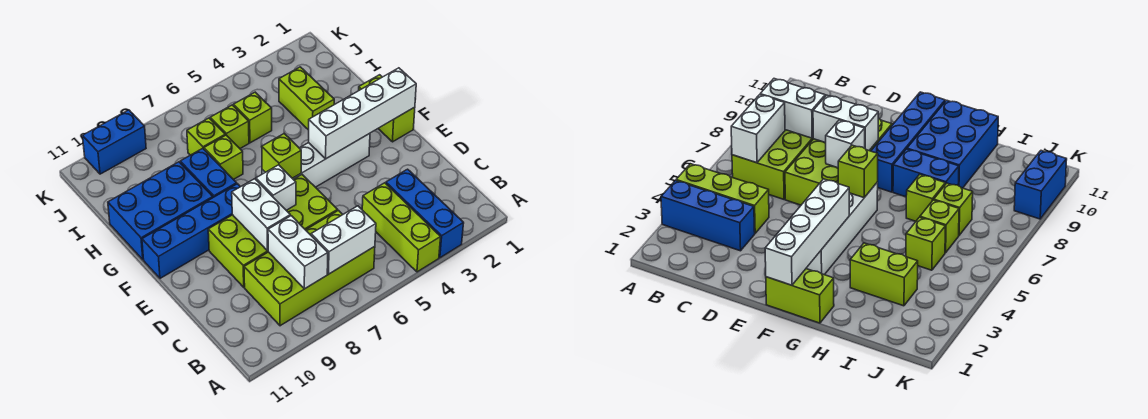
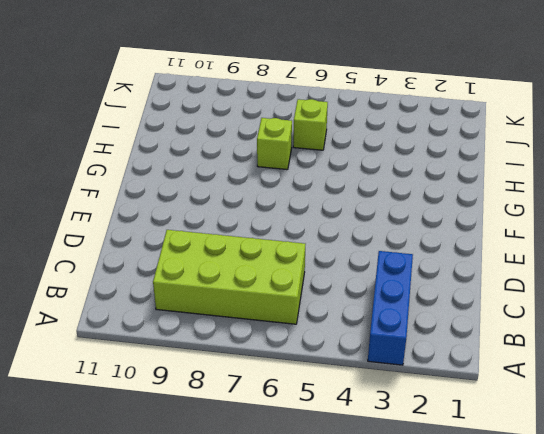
none -> lime brick A4:C4 level 1
none -> lime brick D6:E9 level 1
none -> lime brick F1:G1 level 1

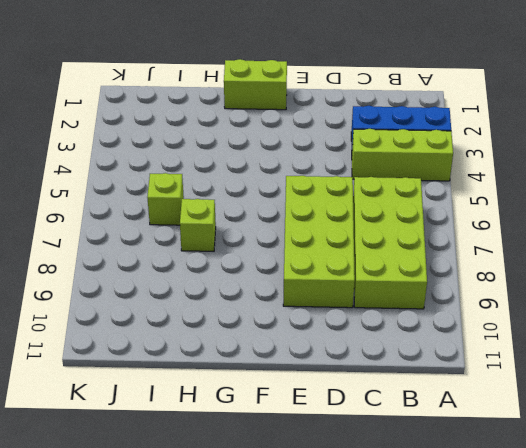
none -> white brick F3:F6 level 1
none -> blue brick F8:F11 level 1
none -> blue brick G8:H8 level 1

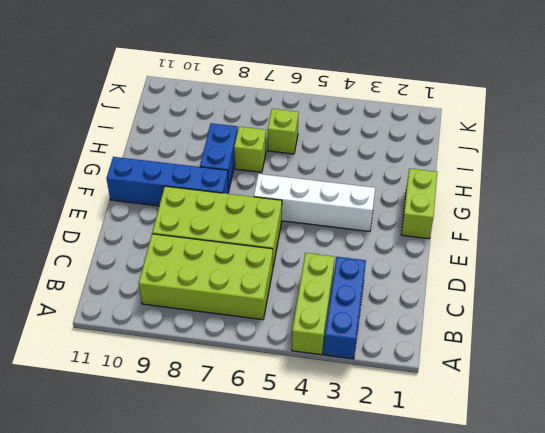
none -> blue brick G9:H11 level 1
none -> lime brick H3:I3 level 1
none -> lime brick I5 level 1

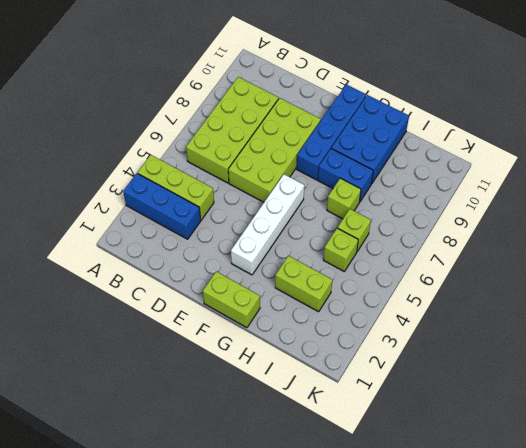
none -> lime brick I7 level 1
none -> blue brick K9:K10 level 1
none -> white brick B6:B7 level 2

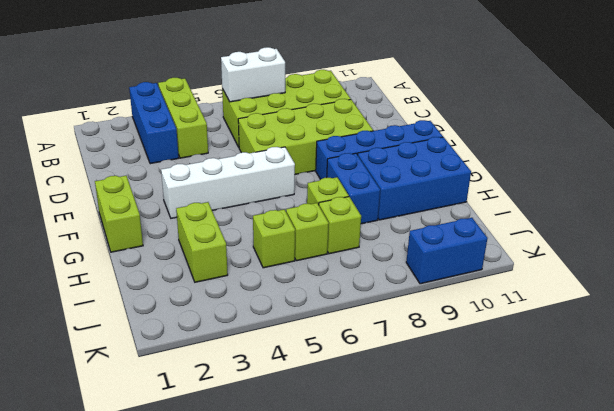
none -> white brick B8:C8 level 2
none -> white brick D8:E8 level 2
none -> white brick E7 level 2

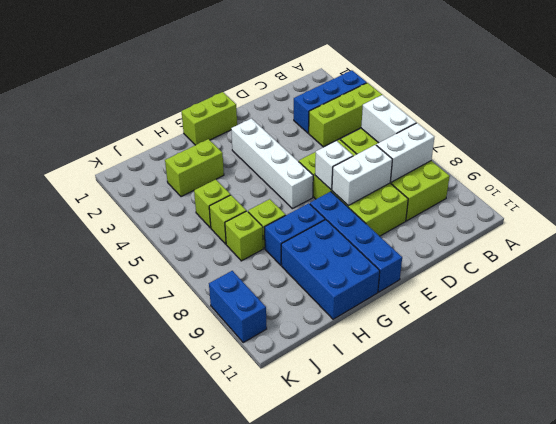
none -> white brick F1:F4 level 2
none -> lime brick F6 level 2

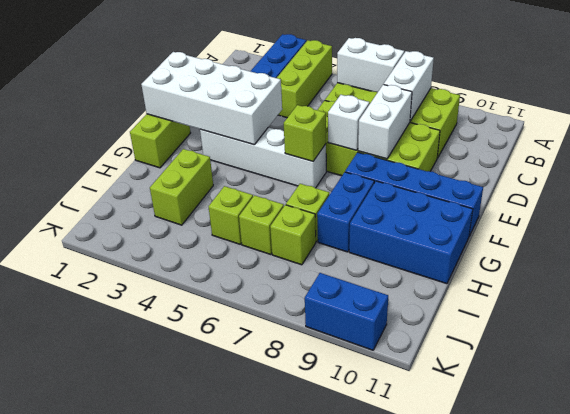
white brick E1:F4 level 2 -> white brick F1:F4 level 2

